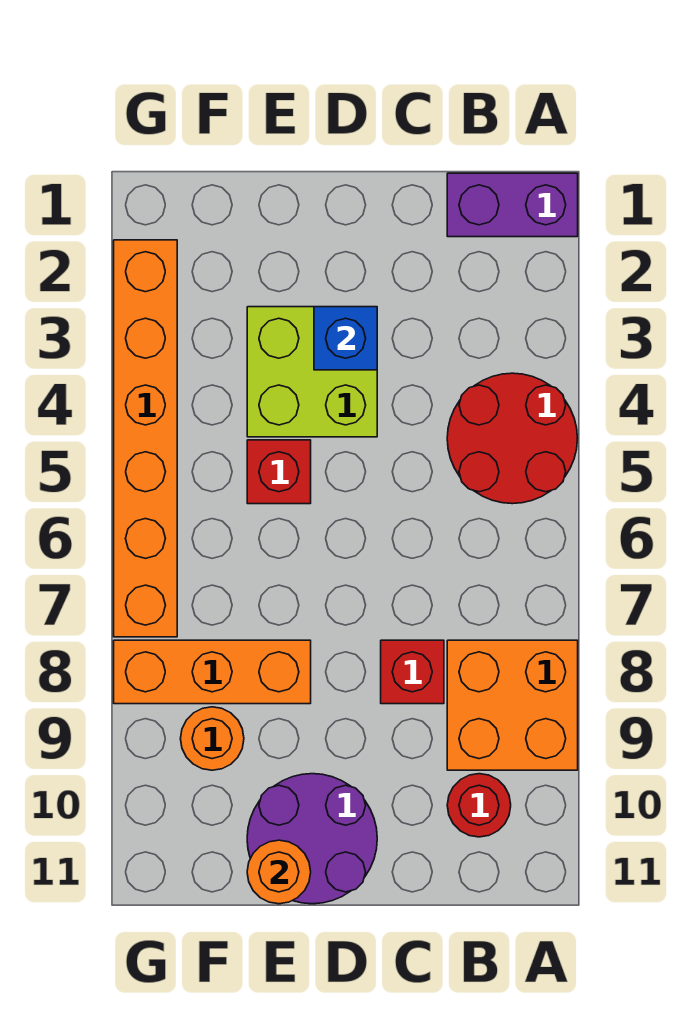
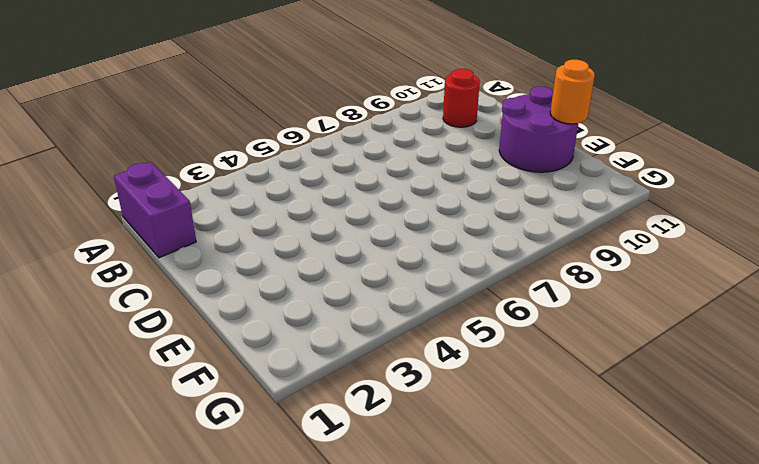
none -> red round brick A4:B5 level 1
none -> orange brick A8:B9 level 1
none -> red brick C8 level 1

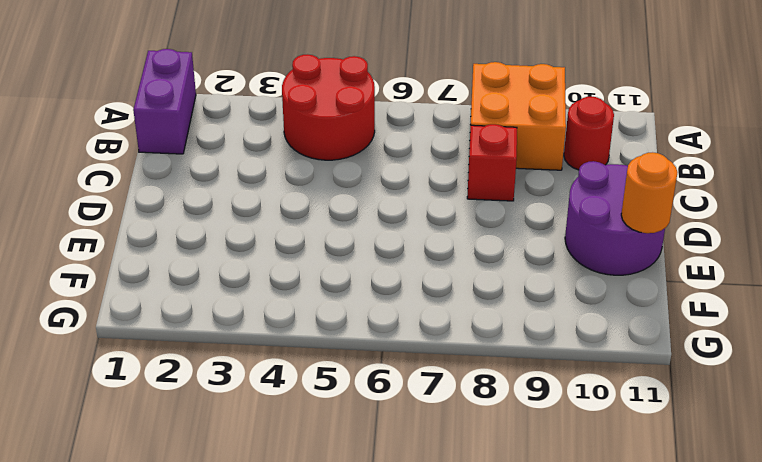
none -> lime brick D3:E4 level 1
none -> red brick E5 level 1
none -> orange brick E8:G8 level 1

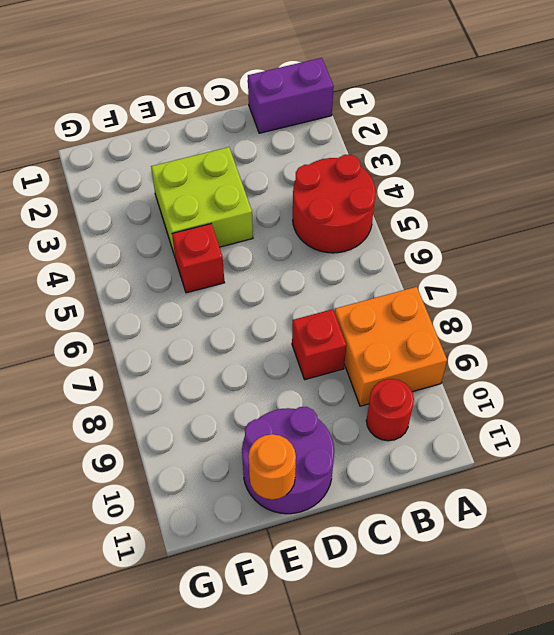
none -> orange brick E8:G8 level 1
none -> orange round brick F9 level 1
none -> orange brick G2:G7 level 1

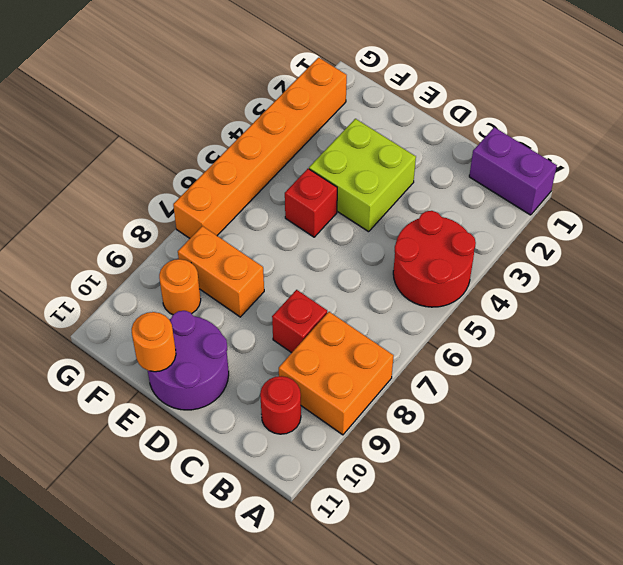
orange brick E8:F8 level 1 -> orange brick E8:G8 level 1
none -> blue brick D3 level 2

